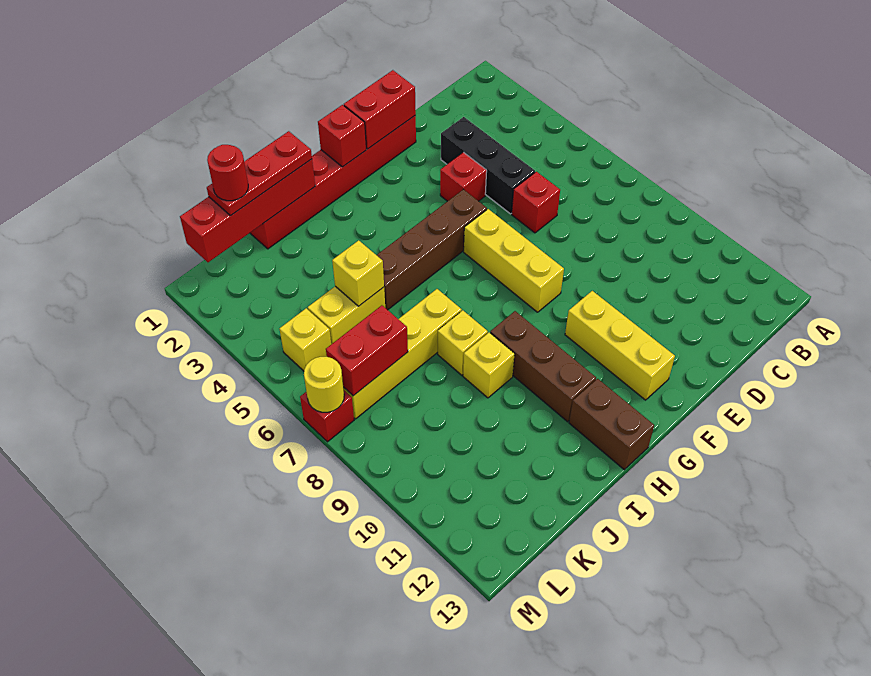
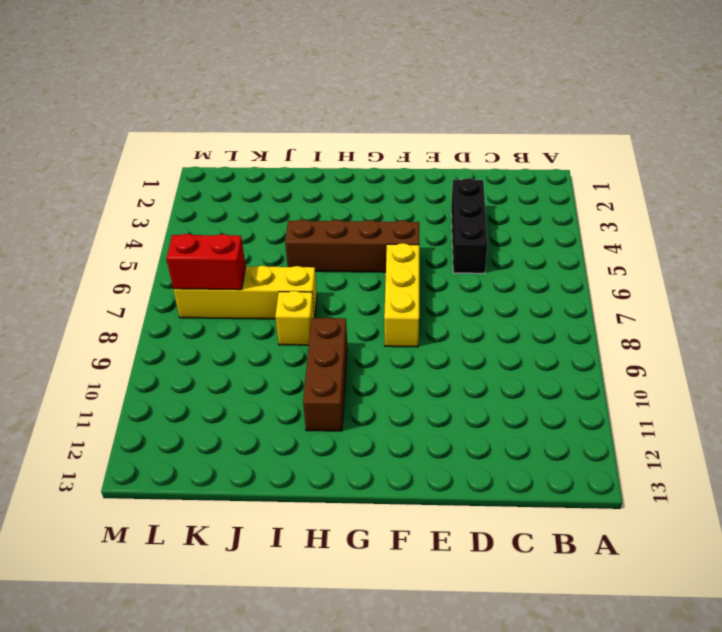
none -> red brick D6 level 1
none -> red brick E1:J1 level 1
none -> red brick E4 level 1

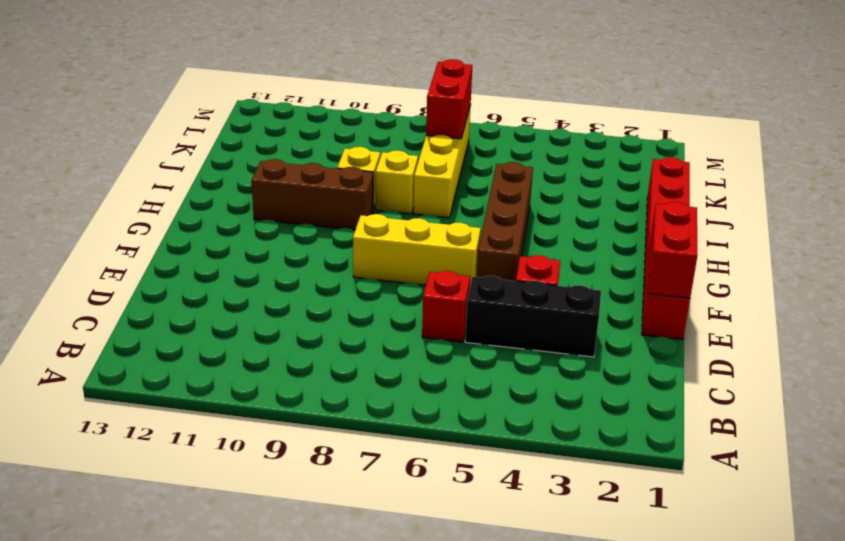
none -> yellow brick F10:F12 level 1
none -> brown brick H12:H13 level 1
none -> yellow brick J5:K5 level 1

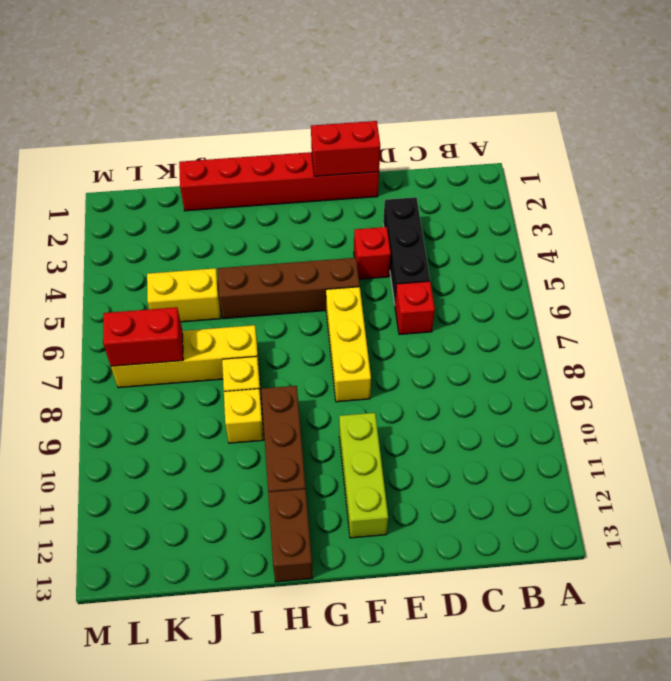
lime brick F10:F12 level 1 -> yellow brick F10:F12 level 1
none -> yellow brick L5 level 1
none -> red brick M7 level 1
none -> red brick G1 level 2

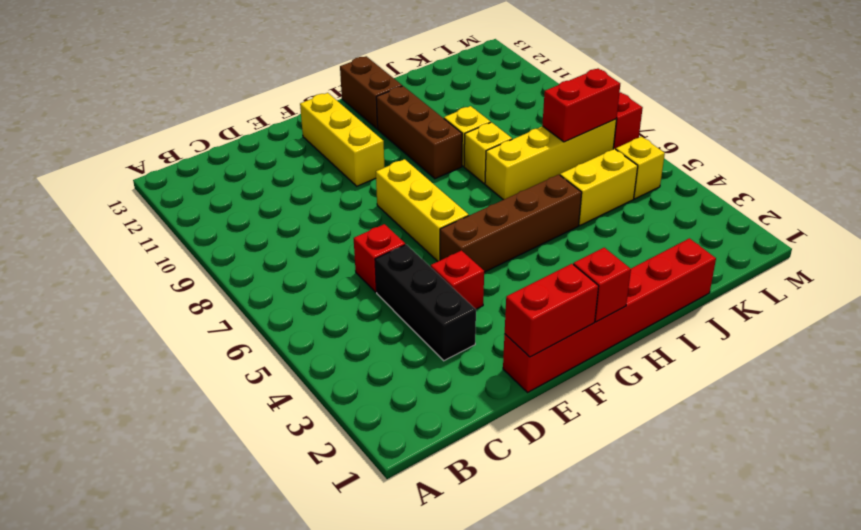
none -> red brick I1:L1 level 2
none -> yellow brick J5 level 2
none -> yellow round brick M7 level 2

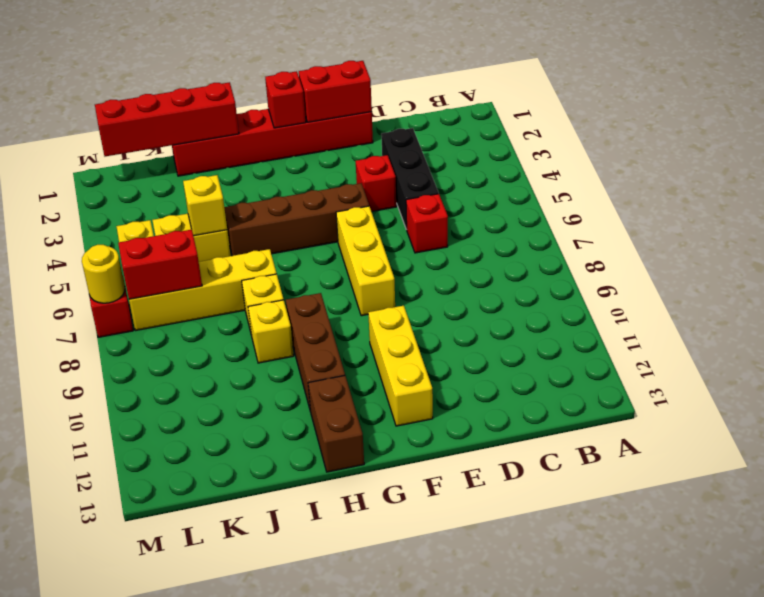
none -> red plate I1:K1 level 3
none -> red round brick K1 level 4

